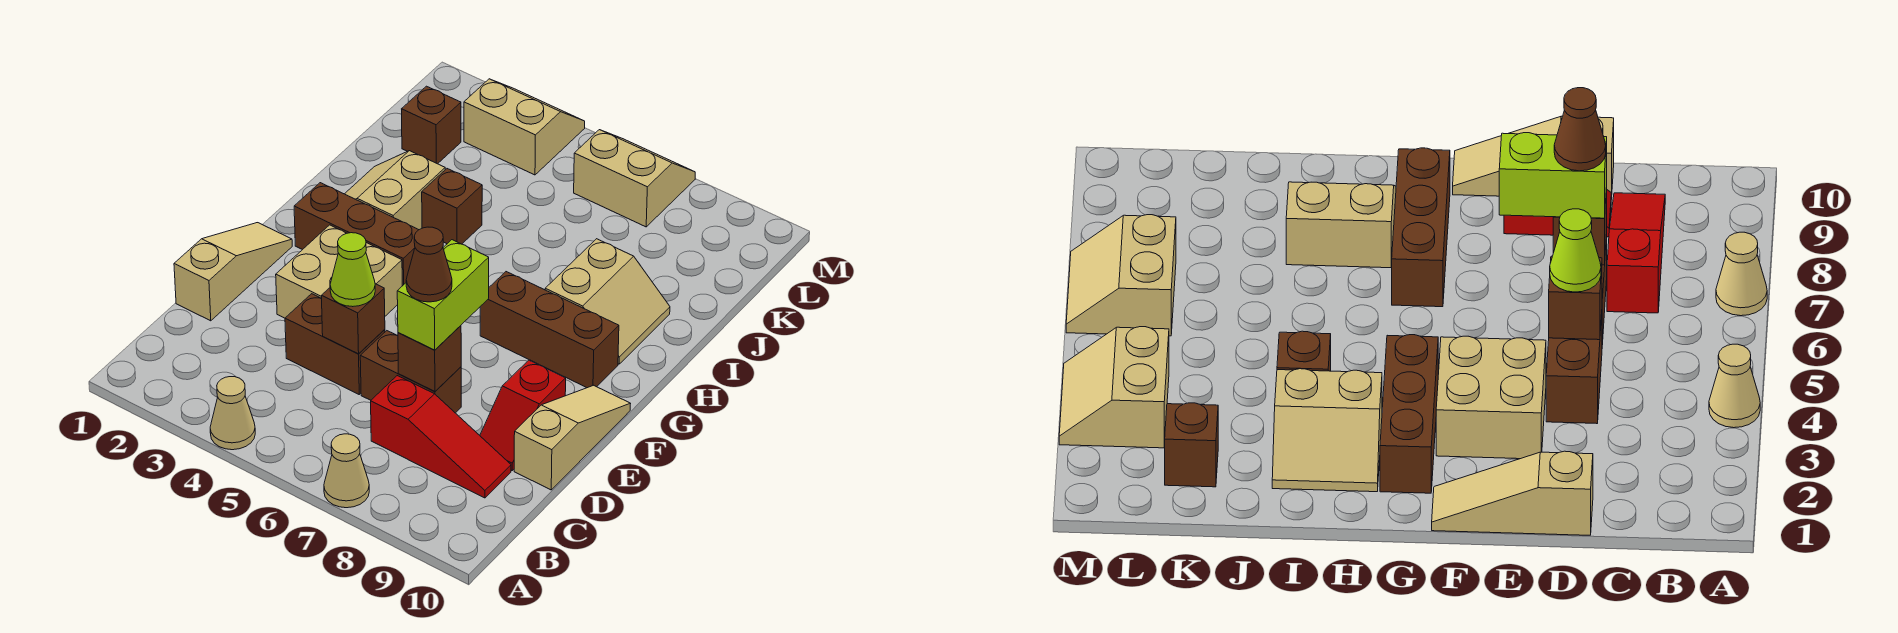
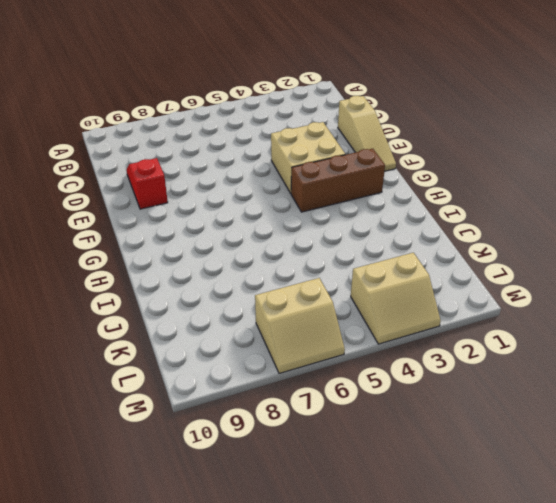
none -> tan cone A4 level 1
none -> tan cone A7 level 1
none -> red slope C7:C9 level 1 top 7

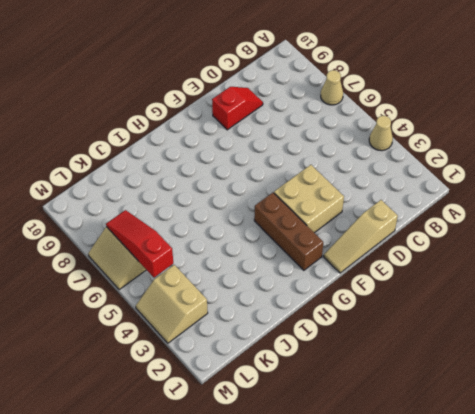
red slope L5:L7 level 2 top 5 -> red slope C7:C9 level 1 top 7
none -> brown brick D4:D5 level 1
none -> brown brick D6:D7 level 1
none -> tan slope D10:F10 level 1 top D

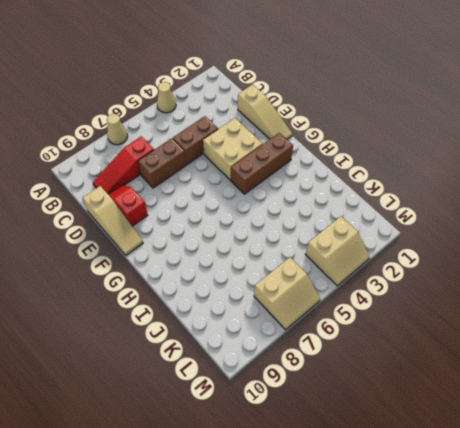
none -> brown brick G7:G9 level 1
none -> tan slope H2:I3 level 1 top 3
none -> tan slope H8:I9 level 1 top 8

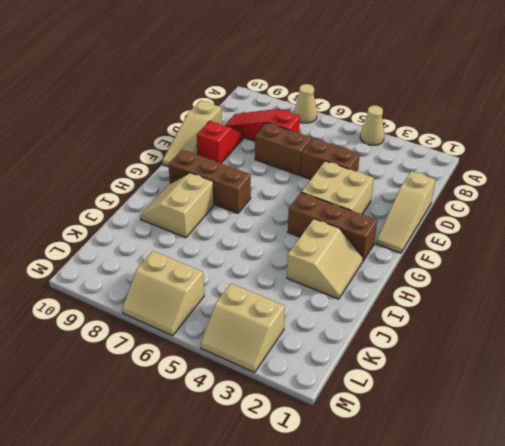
none -> brown brick I4 level 1
none -> brown brick K2 level 1
none -> brown brick D5 level 2

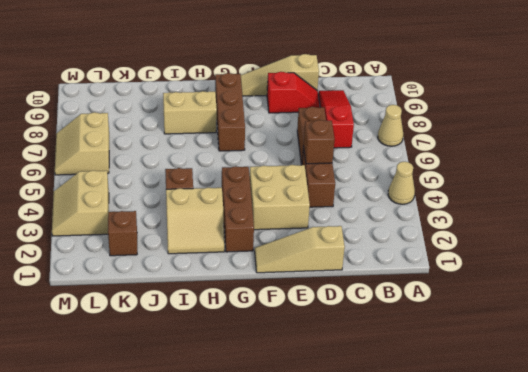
none -> brown brick D7 level 2
none -> lime cone D5 level 3
none -> lime brick D7:E7 level 3

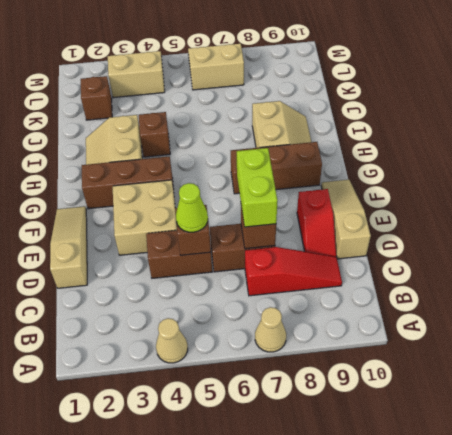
none -> brown cone D7 level 4

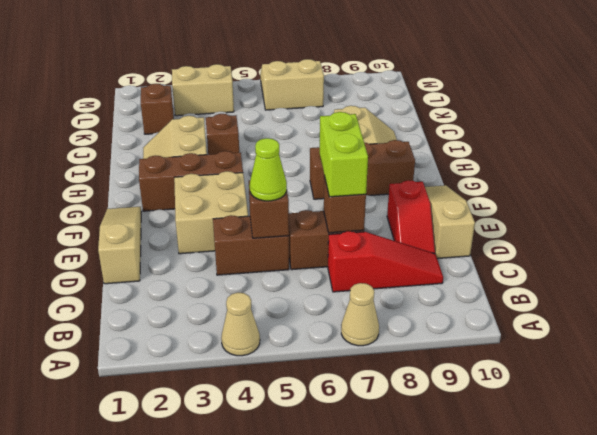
none -> brown cone D7 level 4

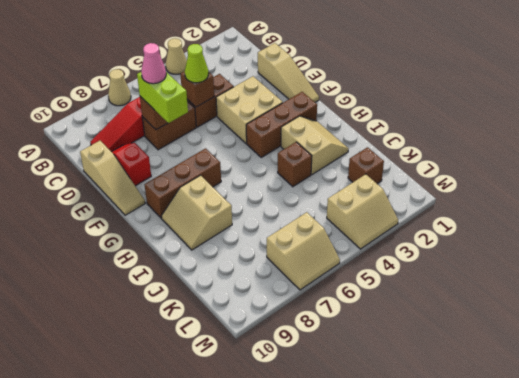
pink cone D7 level 4 -> brown cone D7 level 4

